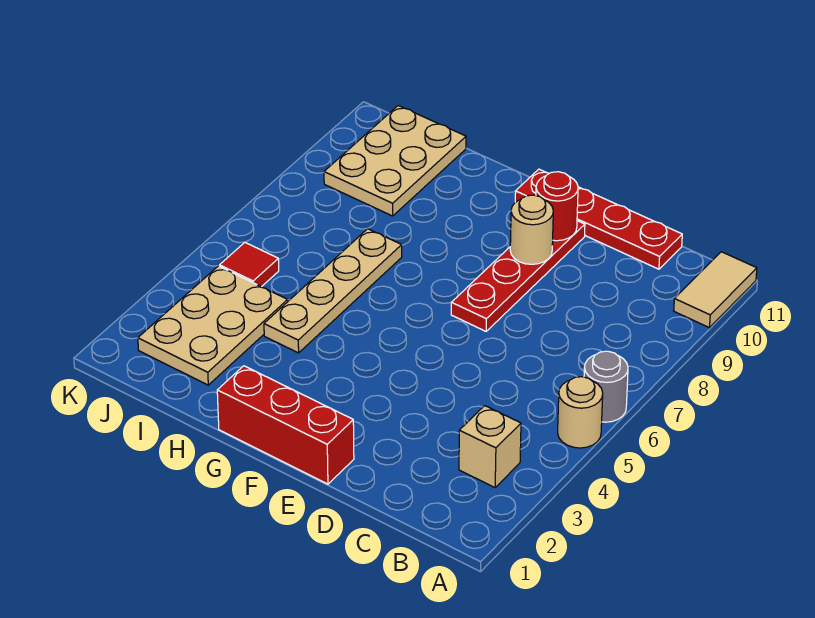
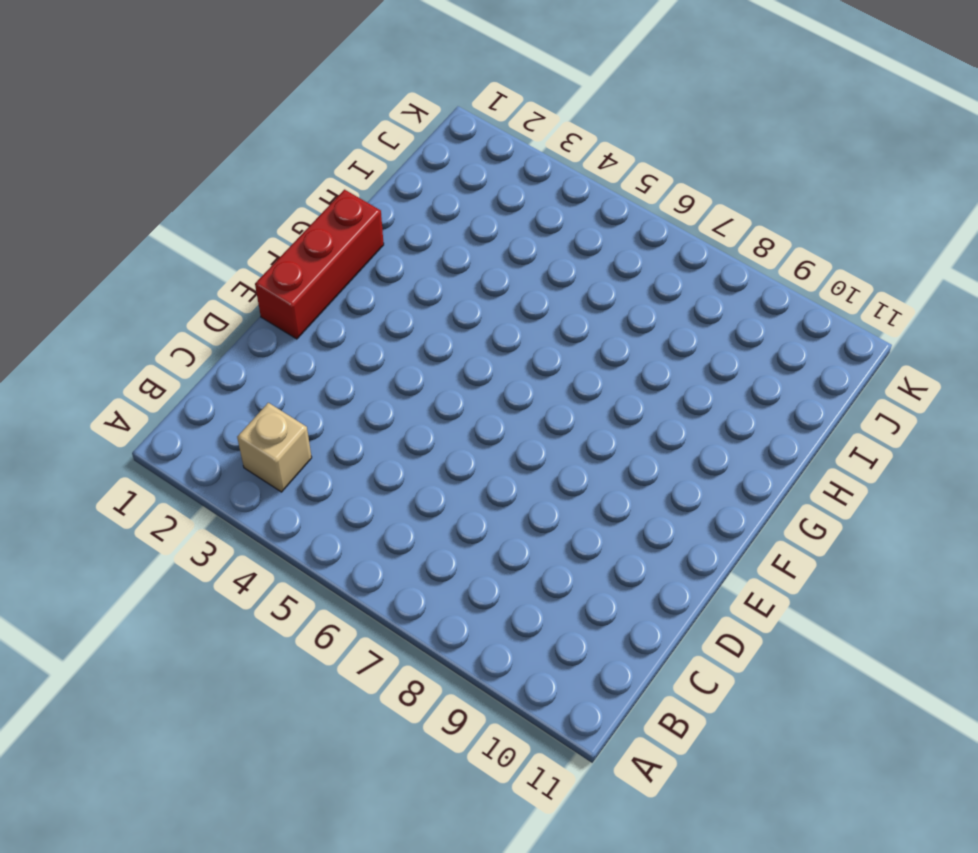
none -> tan round brick A5 level 1
none -> grey round brick A6 level 1
none -> tan tile A10:A11 level 1

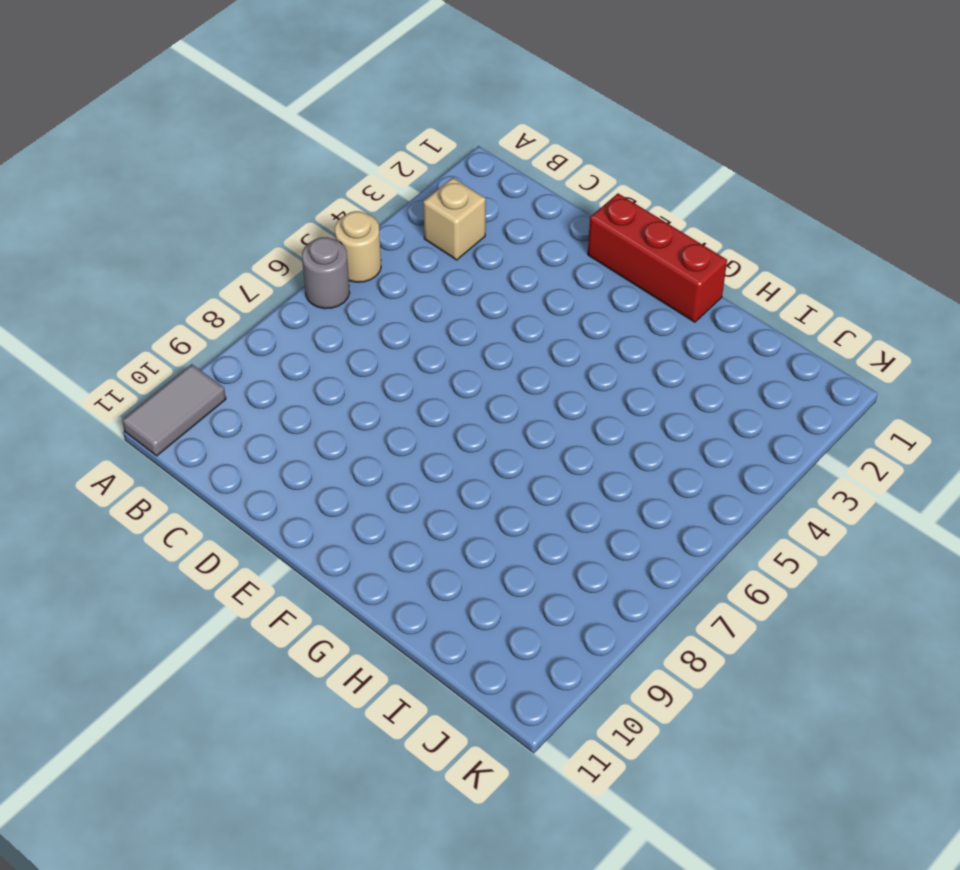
grey tile A10:A11 level 1 -> tan tile A10:A11 level 1
none -> red plate C11:F11 level 1
none -> red plate E7:E10 level 1
none -> tan plate H4:H7 level 1

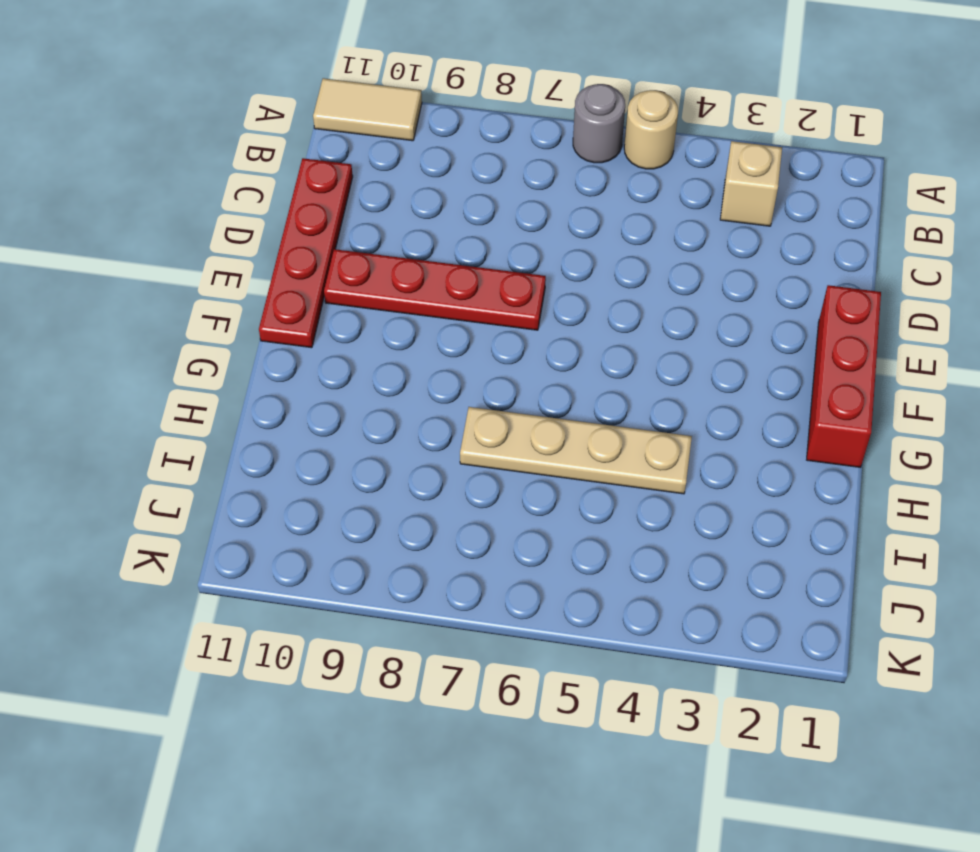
none -> tan plate I2:J4 level 1
none -> tan plate I9:J11 level 1
none -> red tile J5 level 1

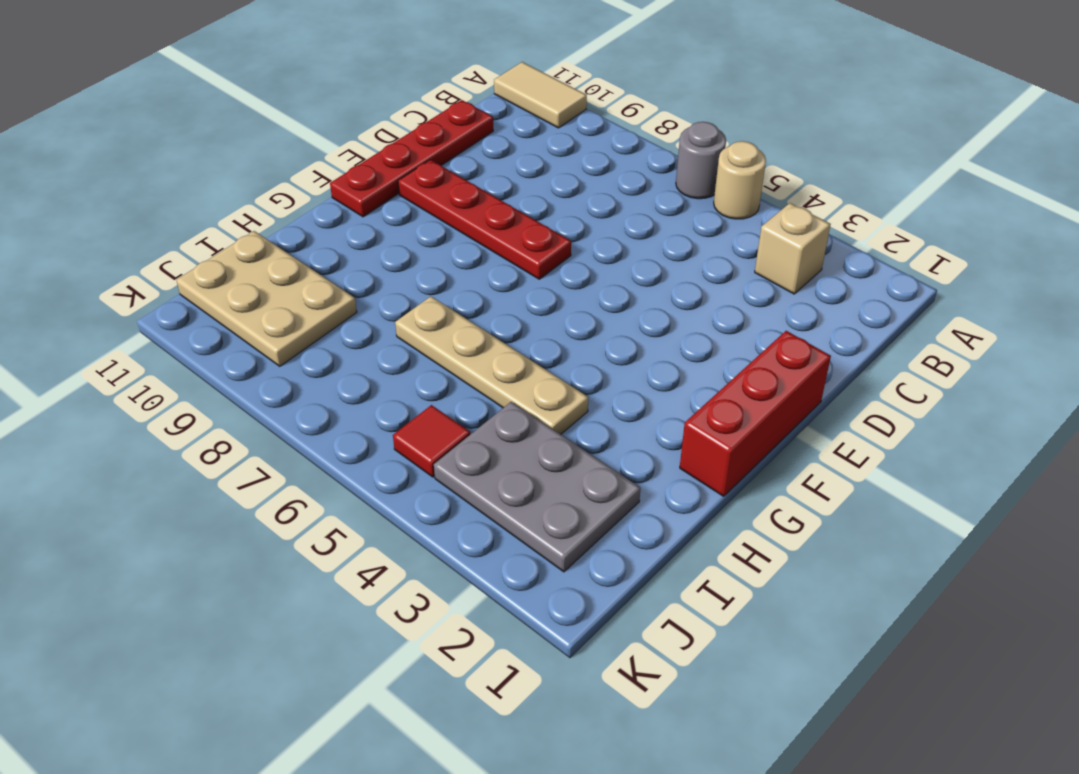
grey plate I2:J4 level 1 -> tan plate I2:J4 level 1
none -> tan round brick E9 level 2
none -> red round brick E10 level 2

